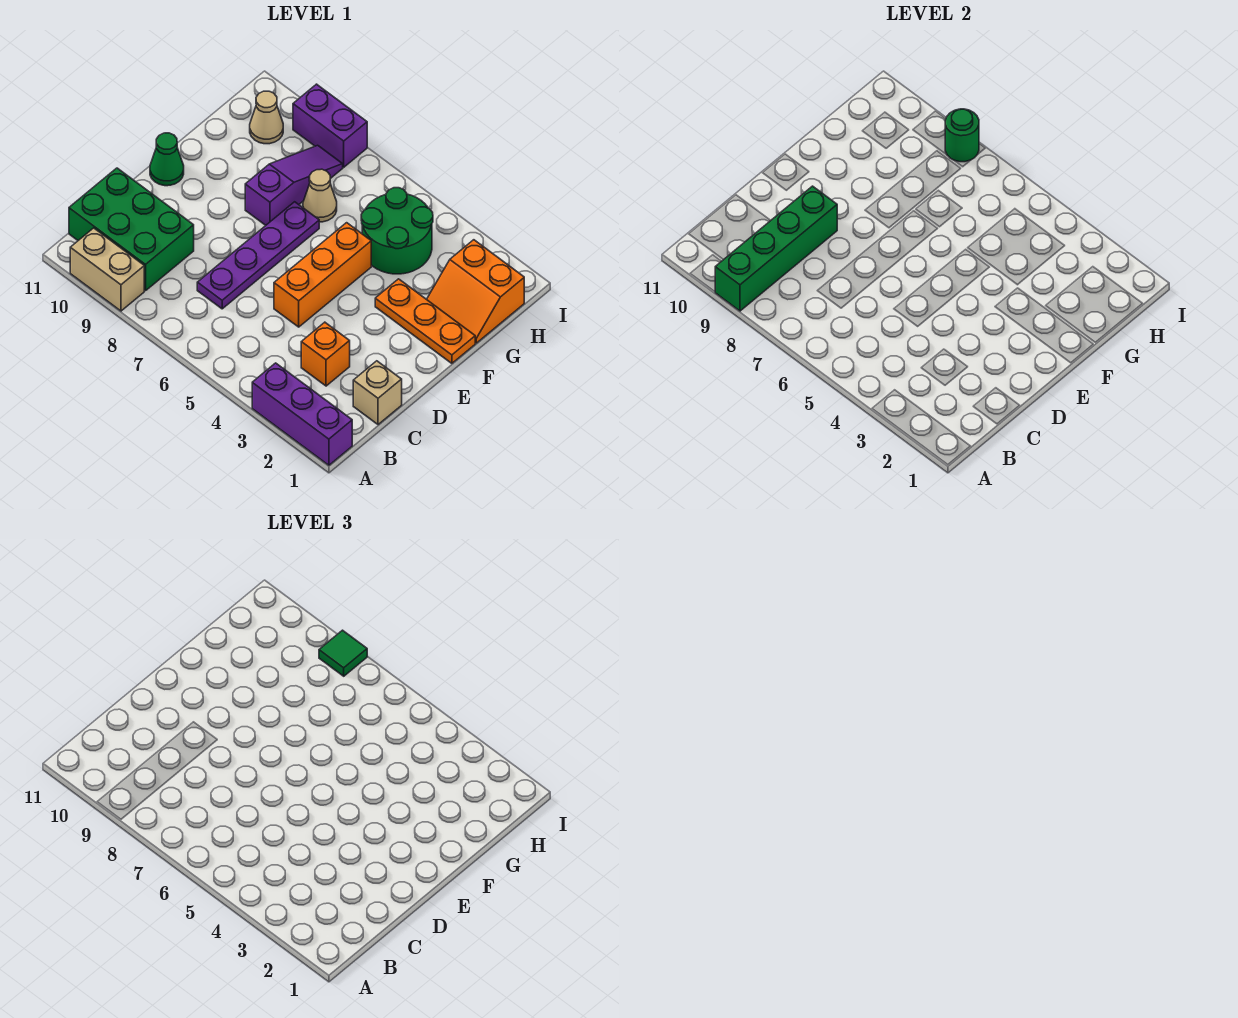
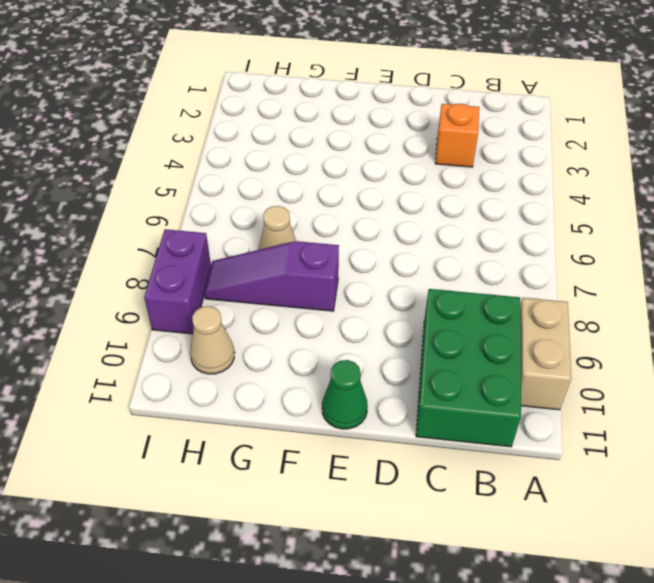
none -> purple brick A1:A3 level 1
none -> tan brick C1 level 1
none -> purple plate C7:F7 level 1

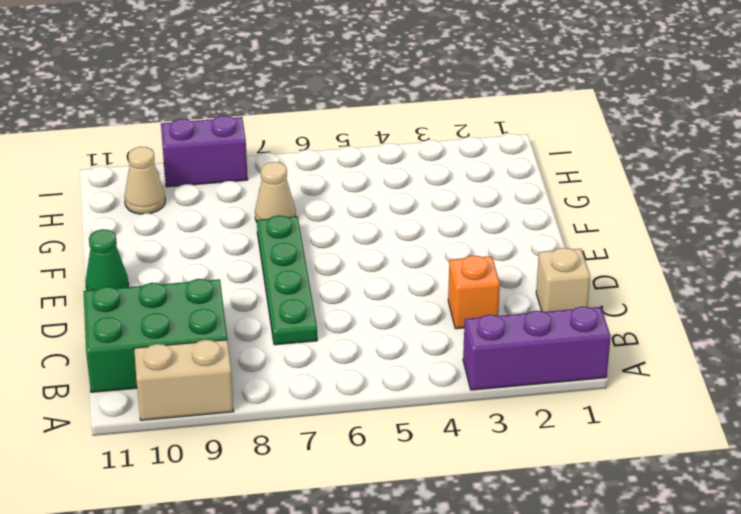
green plate C7:F7 level 1 -> purple plate C7:F7 level 1
none -> orange brick D5:F5 level 1
none -> orange plate F1:F3 level 1
none -> purple slope F8:H8 level 1 top F

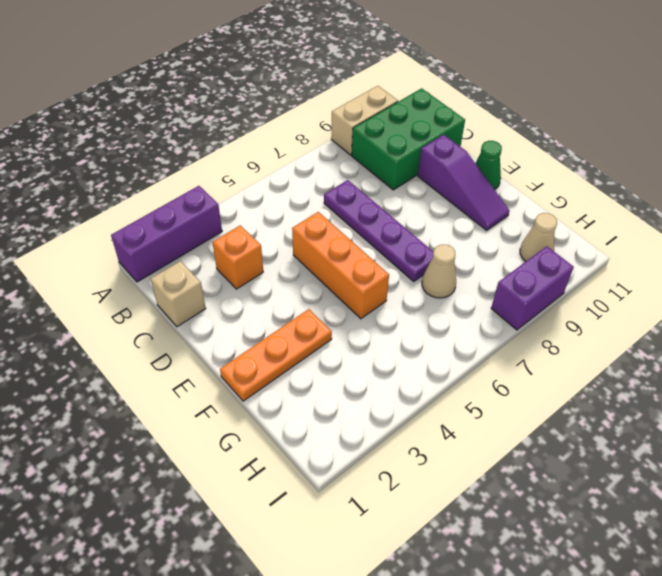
purple slope D10:F10 level 1 top D -> purple slope F8:H8 level 1 top F
none -> orange slope G1:H2 level 1 top H
none -> green round brick G4:H5 level 1
none -> green brick A9:D9 level 2

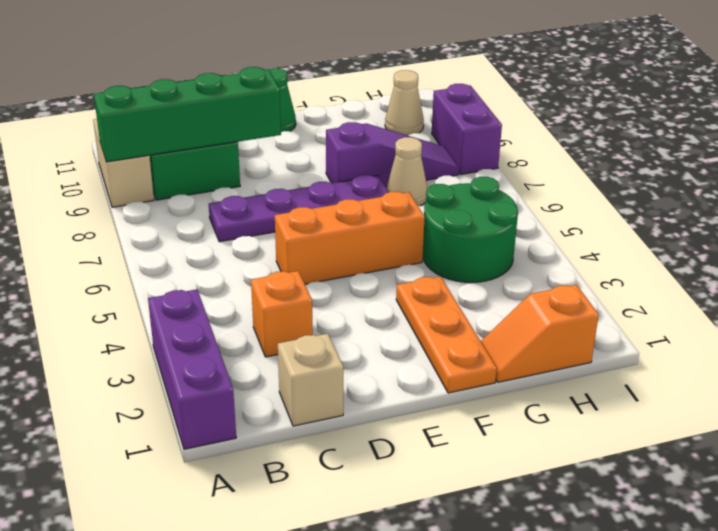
orange slope G1:H1 level 1 top H -> orange slope G1:H2 level 1 top H
none -> green round brick I8 level 2
none -> green tile I8 level 3

